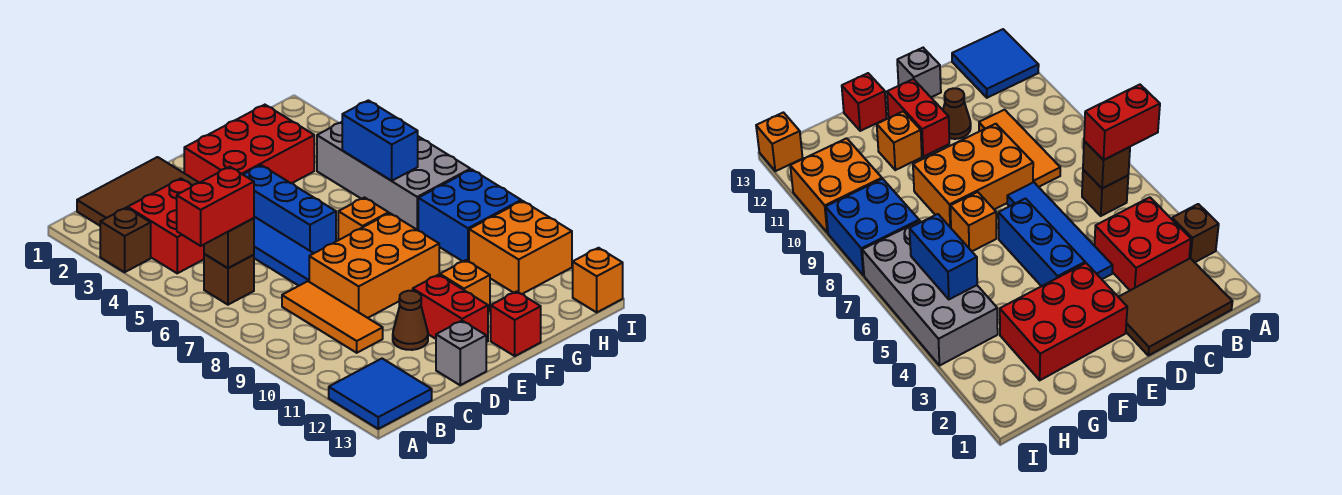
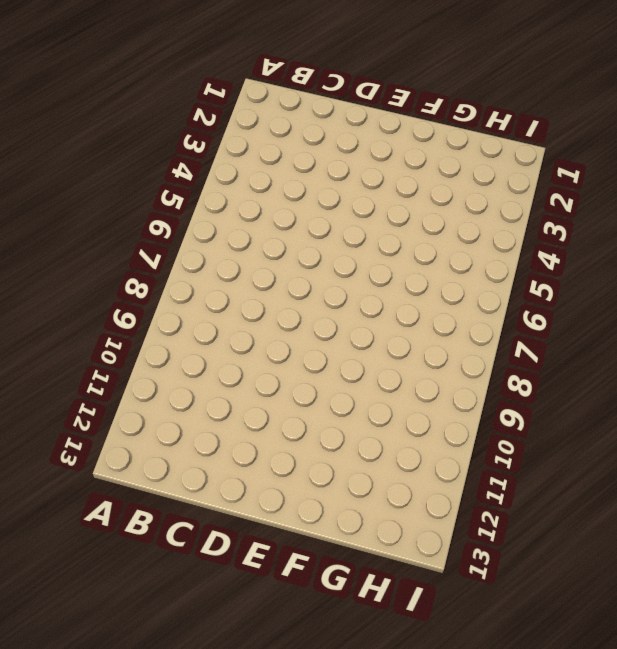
none -> brown brick A3 level 1
none -> blue tile A12:B13 level 1
none -> brown tile B1:D2 level 1

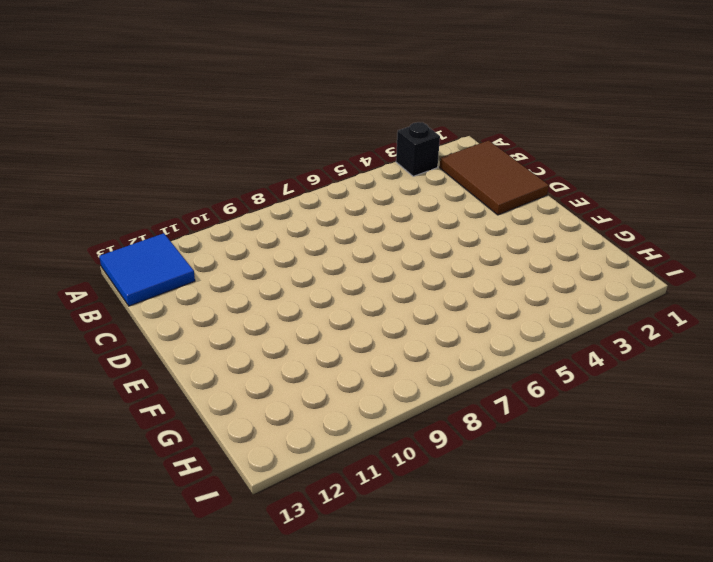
black brick A3 level 1 -> brown brick A3 level 1
none -> red brick B3:C4 level 1
none -> brown brick B6 level 1
none -> orange tile C8:C10 level 1

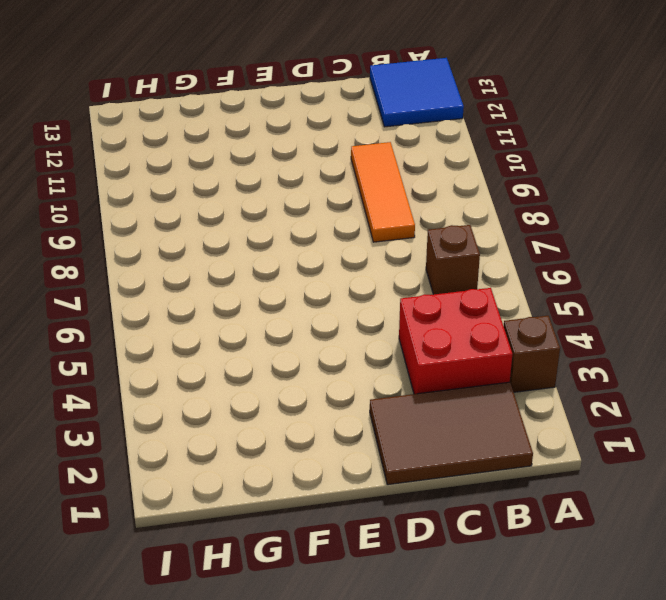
none -> blue tile D4:D7 level 1
none -> orange brick D8:F9 level 1
none -> brown cone D11 level 1

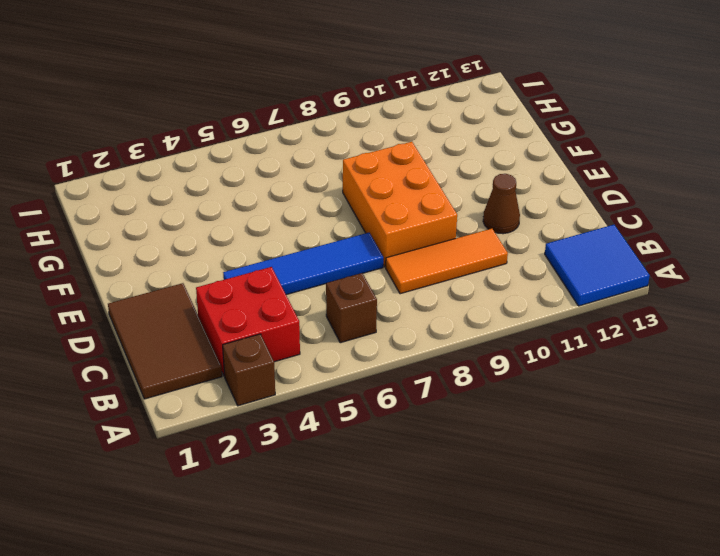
none -> grey brick D13 level 1
none -> red brick E2:G3 level 1
none -> blue brick E4:E6 level 1

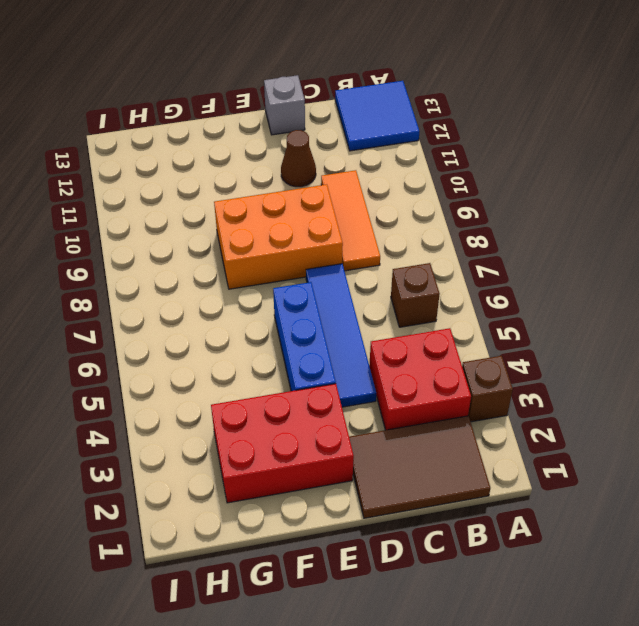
none -> red brick E11:E12 level 1
none -> orange brick F7 level 1
none -> orange brick F11 level 1

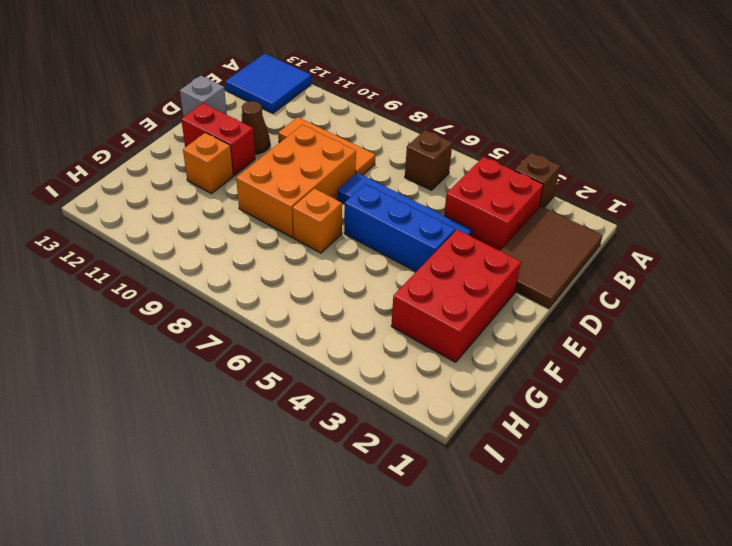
none -> red brick F13 level 1
none -> grey brick H4:I7 level 1
none -> blue brick H8:I9 level 1

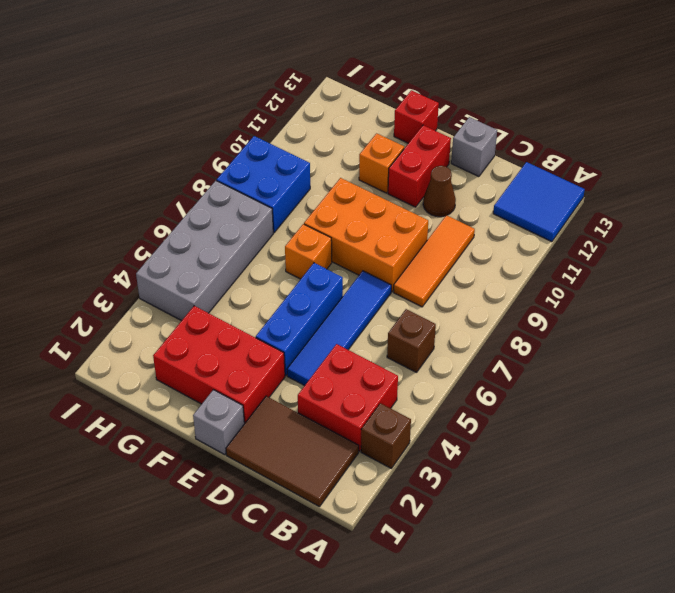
grey brick E1 level 1 -> none
none -> orange brick H10:I11 level 1
none -> orange brick I13 level 1
none -> brown brick B6 level 2

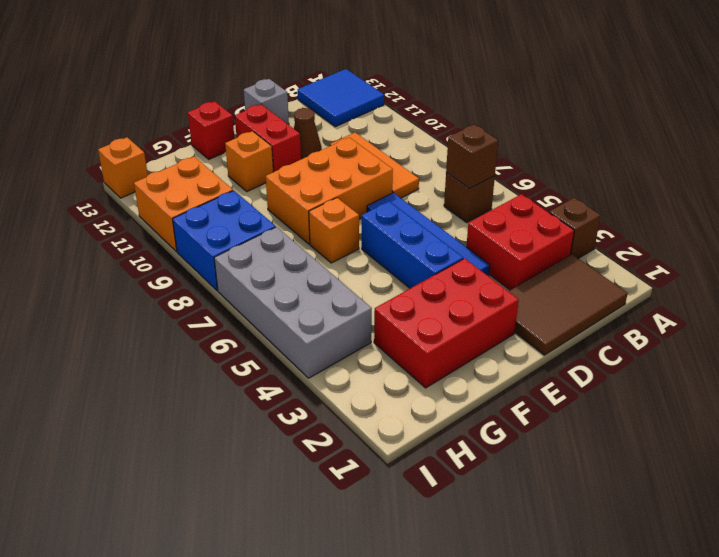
none -> blue brick H5:H6 level 2
none -> red brick A6:B6 level 3

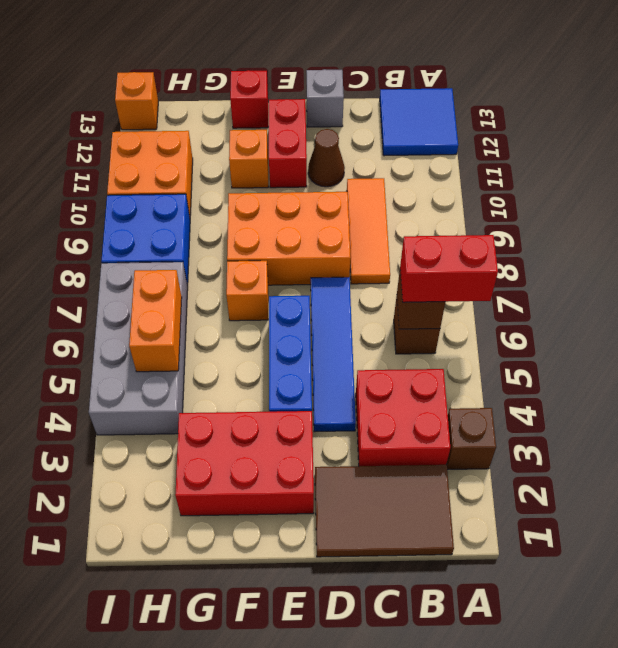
orange brick H5:H6 level 2 -> blue brick H5:H6 level 2

